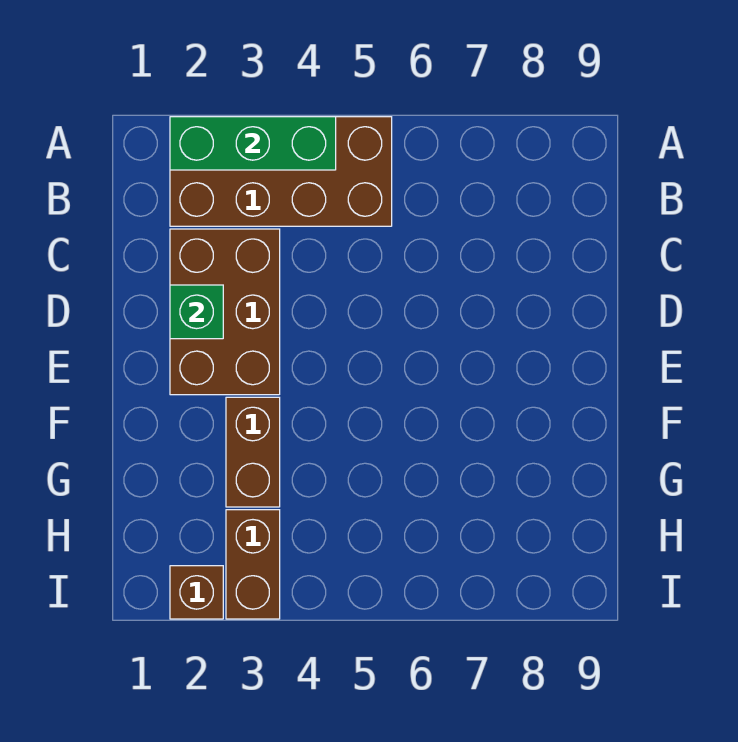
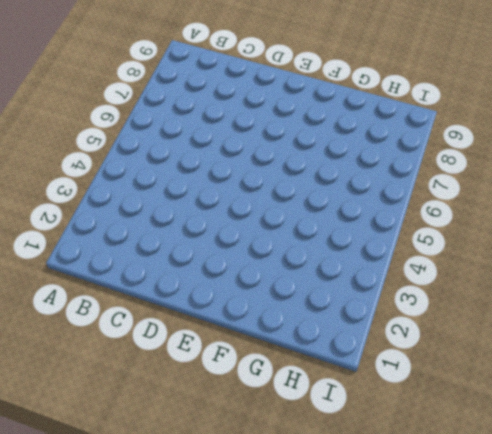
none -> brown brick A2:B5 level 1
none -> brown brick C2:E3 level 1

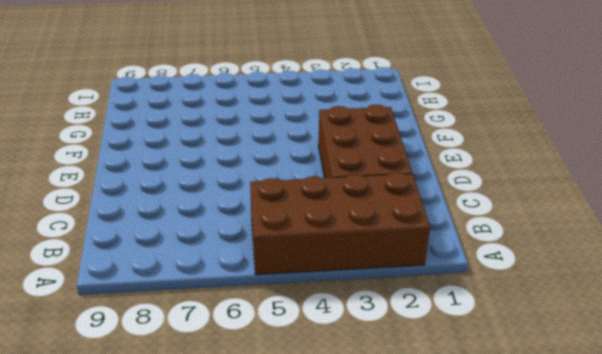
none -> brown brick F3:G3 level 1
none -> brown brick H3:I3 level 1

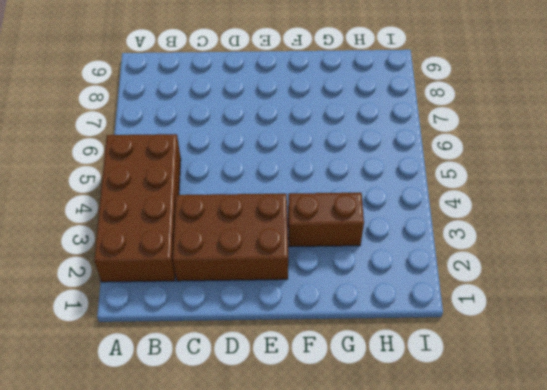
none -> brown brick H3:I3 level 1
none -> brown brick I2 level 1

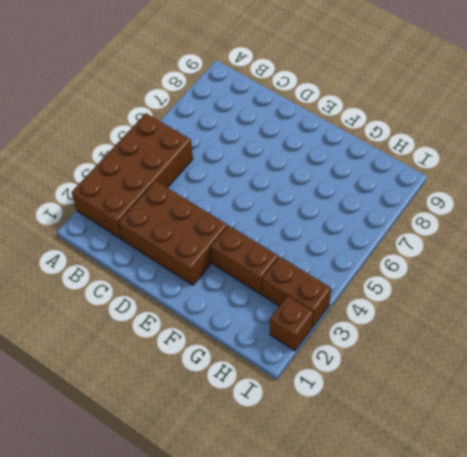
none -> green brick A2:A4 level 2
none -> green brick D2 level 2

